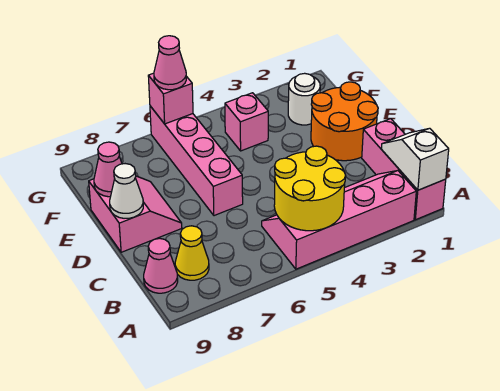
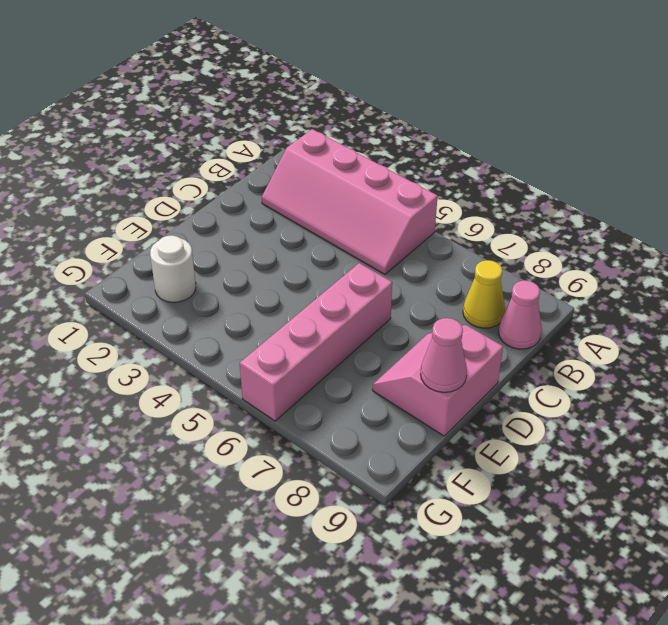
none -> pink brick A1:C1 level 1
none -> orange round brick D1:E2 level 1
none -> pink brick F4 level 1

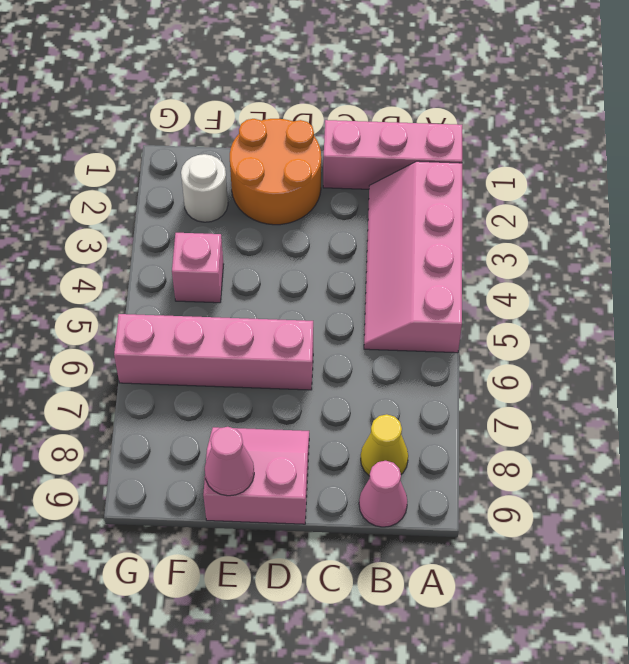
none -> white slope A1:B1 level 2 top A
none -> yellow round brick A4:B5 level 2
none -> white cone D9 level 2

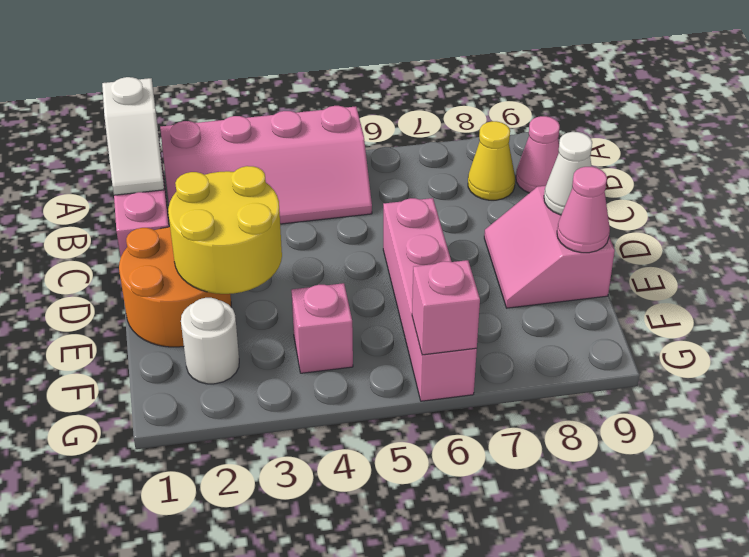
yellow round brick D2:E3 level 2 -> yellow round brick A4:B5 level 2
none -> pink cone G6 level 3

